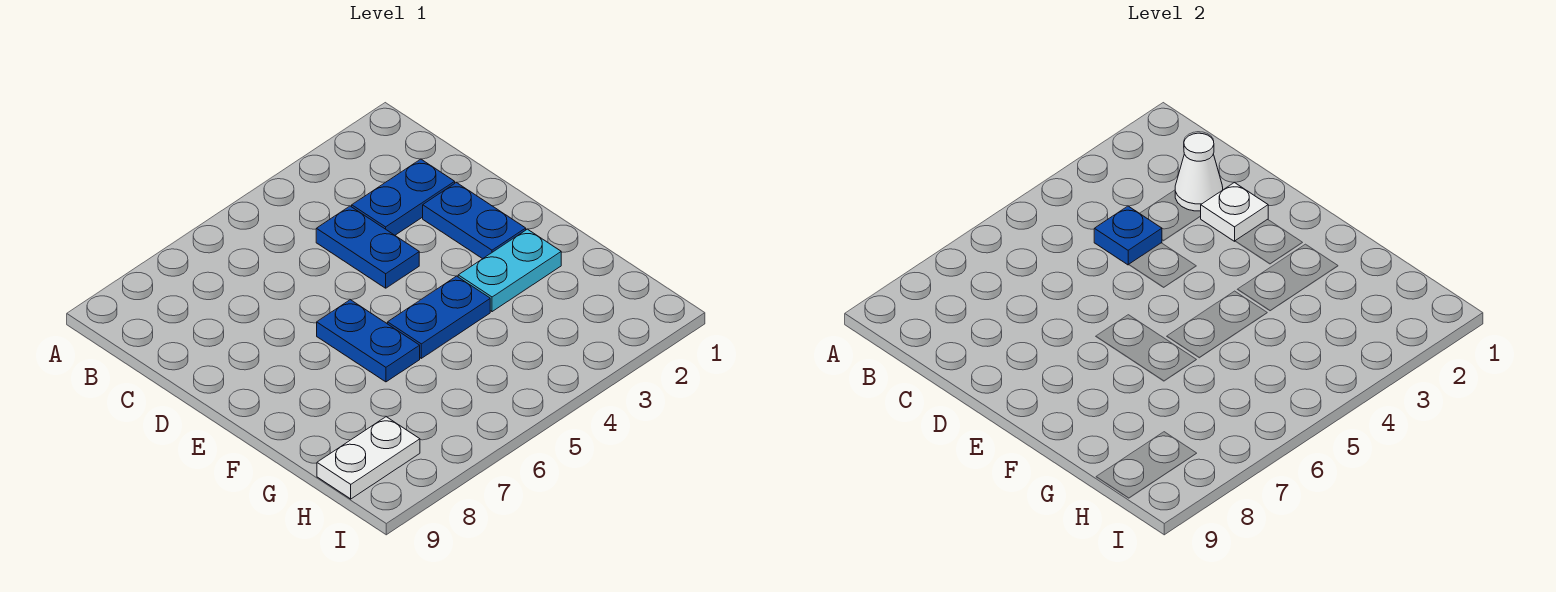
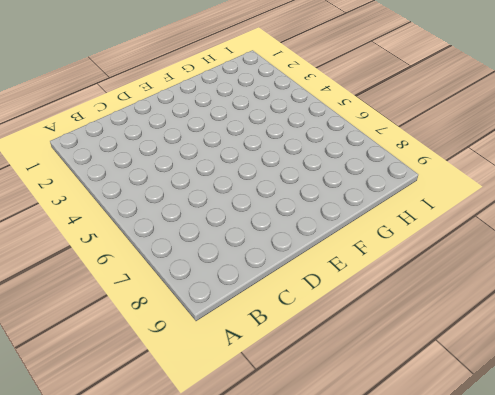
none -> blue plate C2:C3 level 1
none -> blue plate C4:D4 level 1

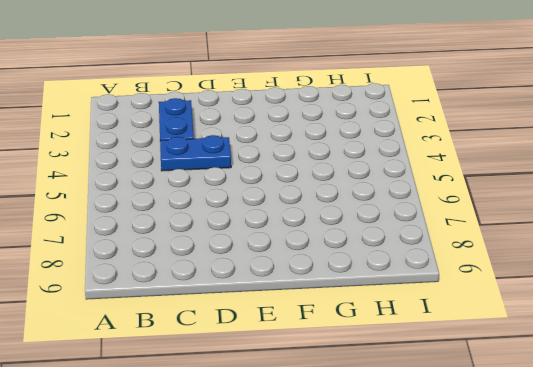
none -> blue plate D2:E2 level 1
none -> blue plate E6:F6 level 1

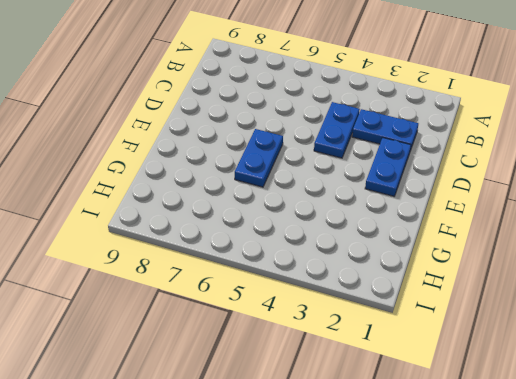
none -> cyan plate F2:F3 level 1
none -> blue plate F4:F5 level 1

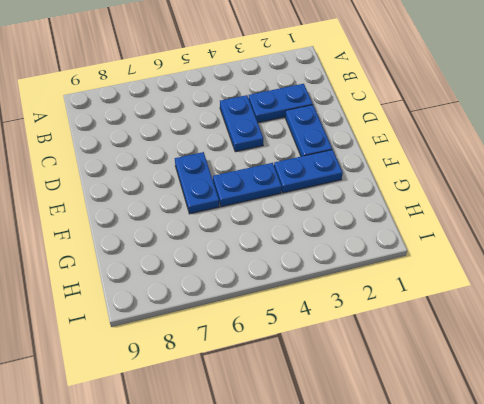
blue plate F2:F3 level 1 -> cyan plate F2:F3 level 1
none -> white plate H8:H9 level 1
none -> white cone C2 level 2

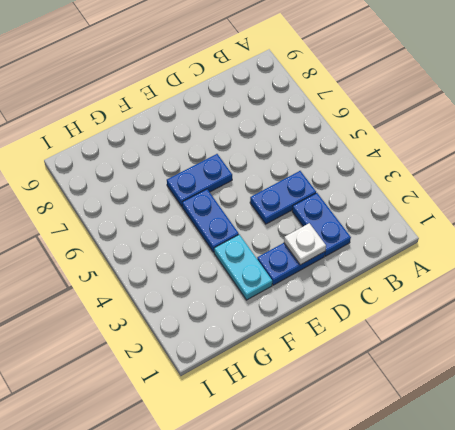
none -> white plate H8:H9 level 1
none -> white cone C2 level 2

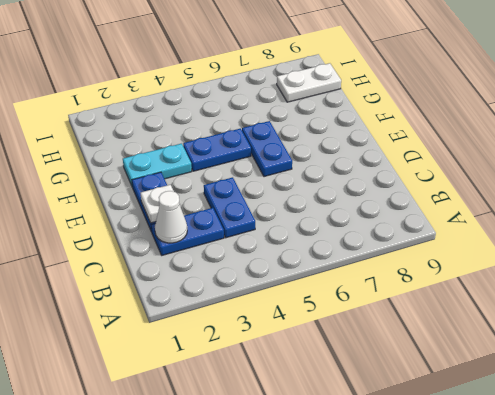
none -> blue plate C4 level 2

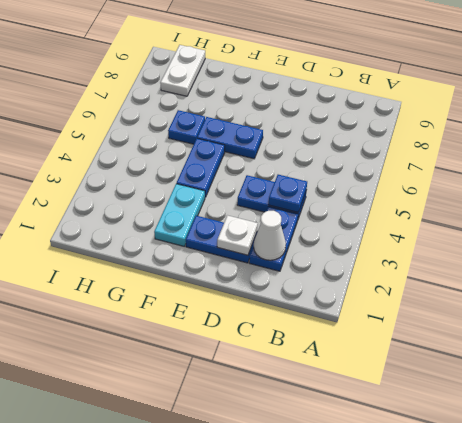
blue plate G6 level 1 -> none

